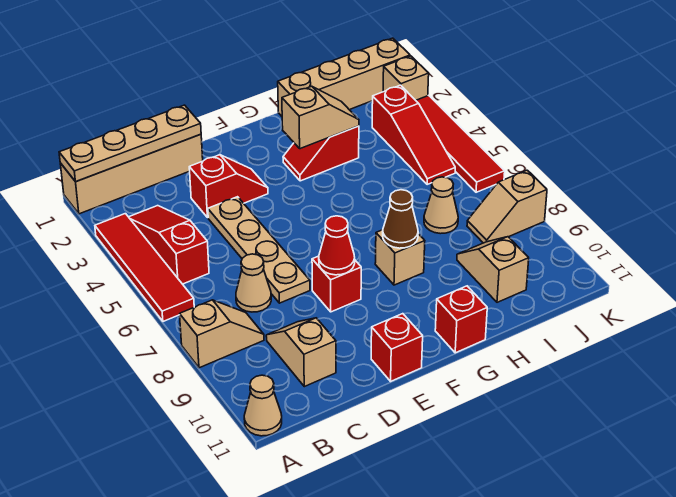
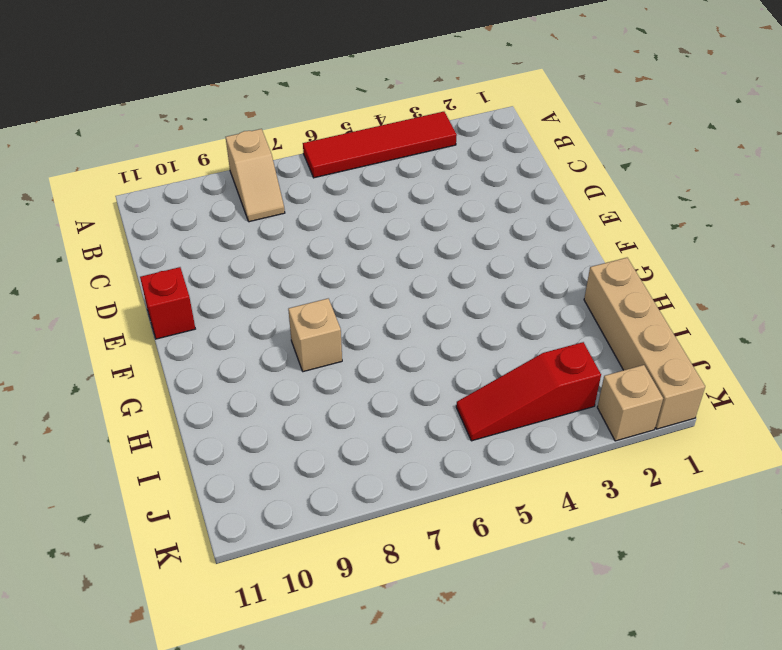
none -> tan brick A1:D1 level 1
none -> tan cone A11 level 1
none -> red slope B3:B5 level 1 top 5

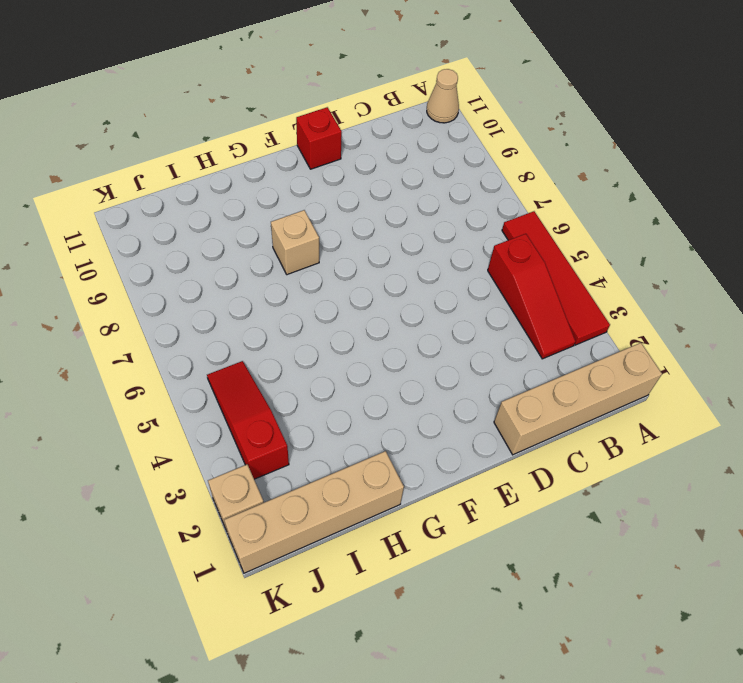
none -> tan slope A8:B8 level 1 top A
none -> tan cone C7 level 1
none -> tan slope C9:C10 level 1 top 10

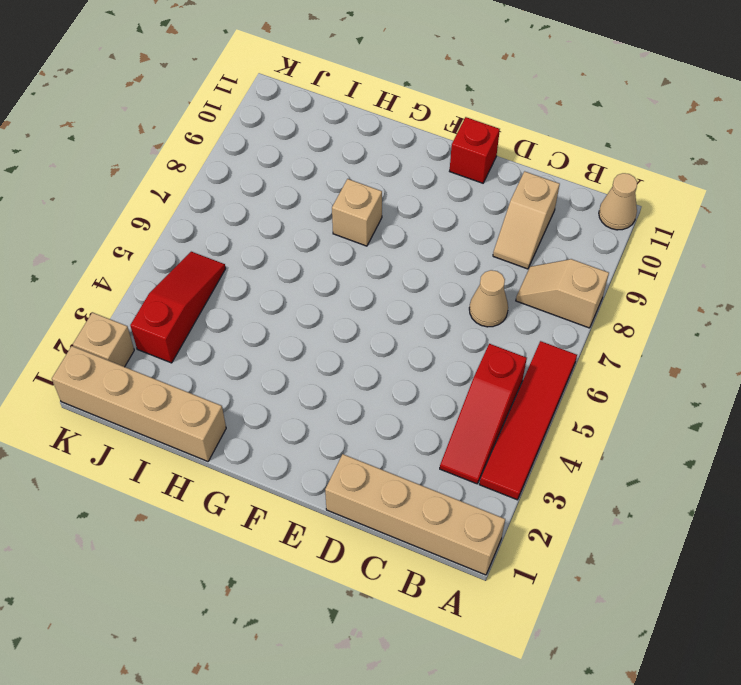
none -> red slope D3:E3 level 1 top D
none -> tan plate D4:D7 level 1
none -> red brick E8 level 1

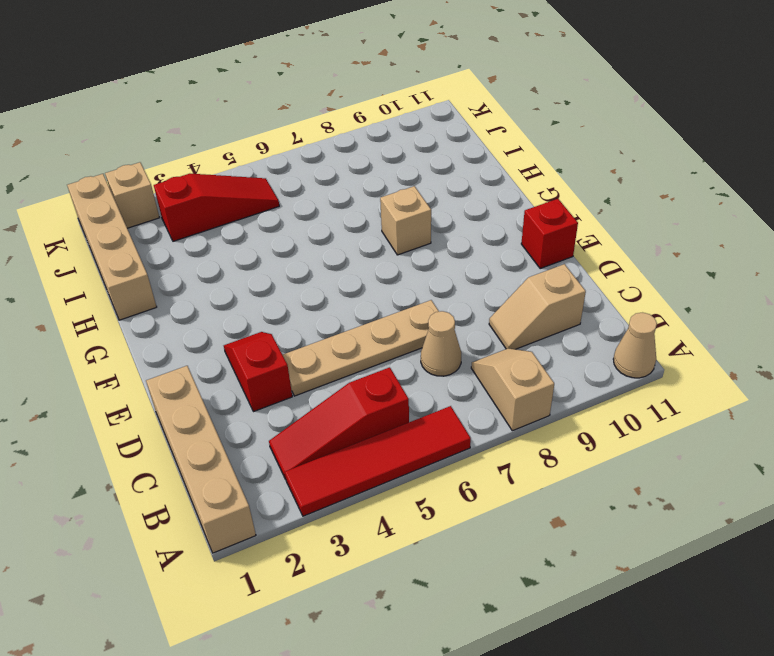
none -> red brick E8 level 1
none -> red slope G3:H3 level 1 top H
none -> red brick G11 level 1

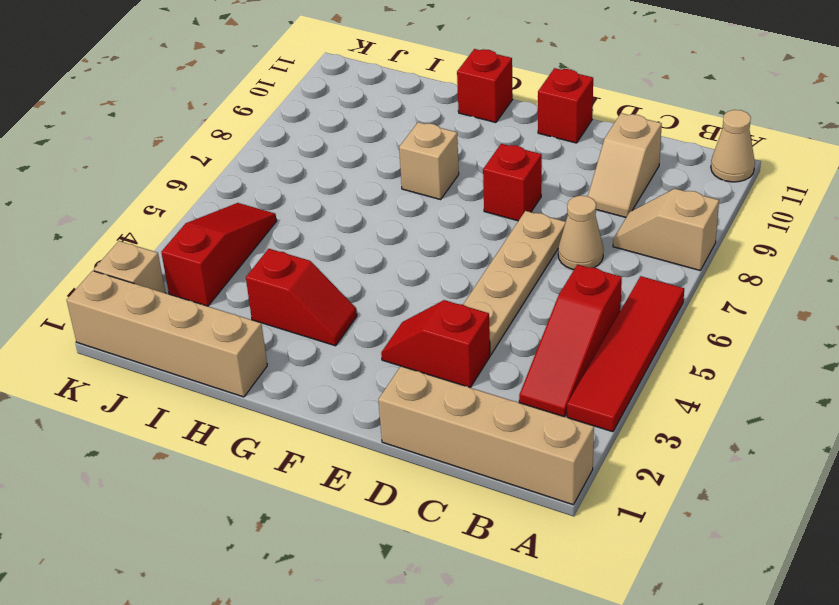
none -> tan cone I7 level 1
none -> tan slope I9:I10 level 1 top 10
none -> tan slope J8:K8 level 1 top K

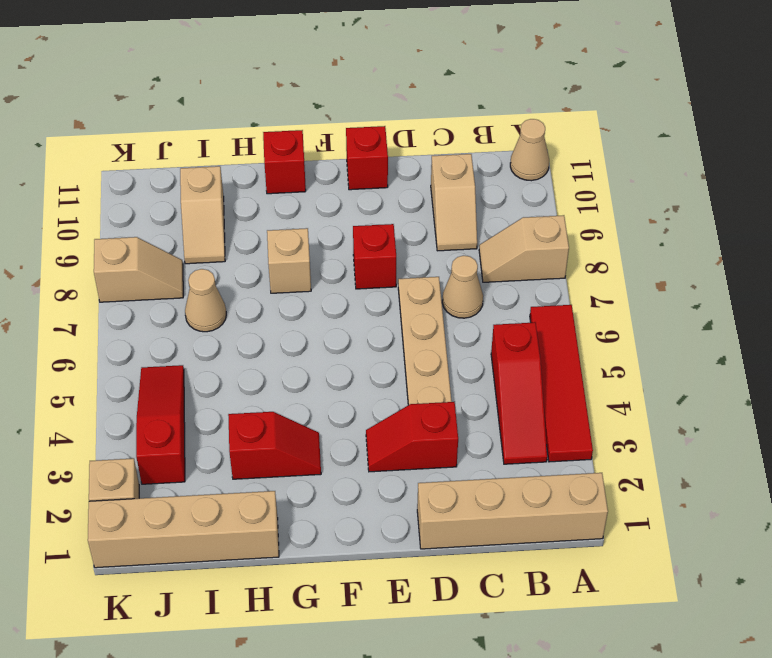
none -> red tile K3:K6 level 1
none -> tan plate A1:D1 level 2
none -> red cone E8 level 2

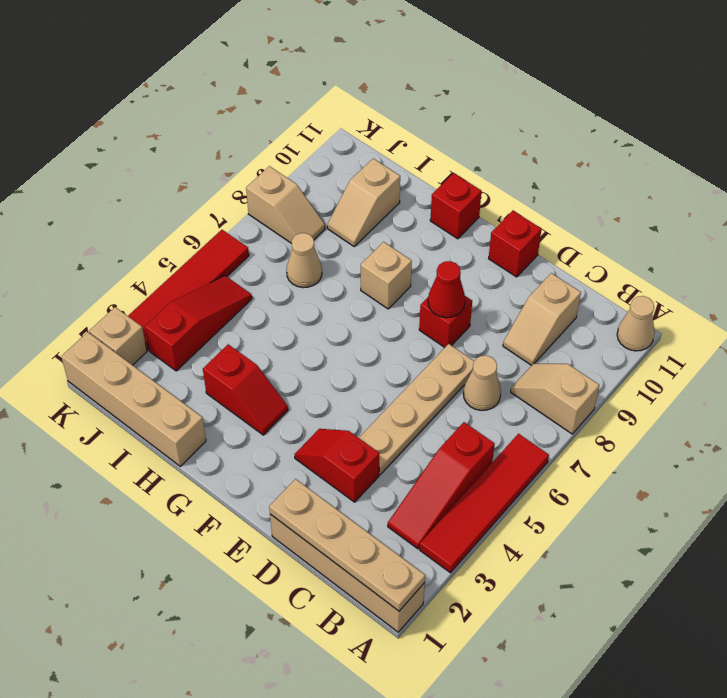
none -> tan slope G3:H3 level 2 top G
none -> brown cone G8 level 2

